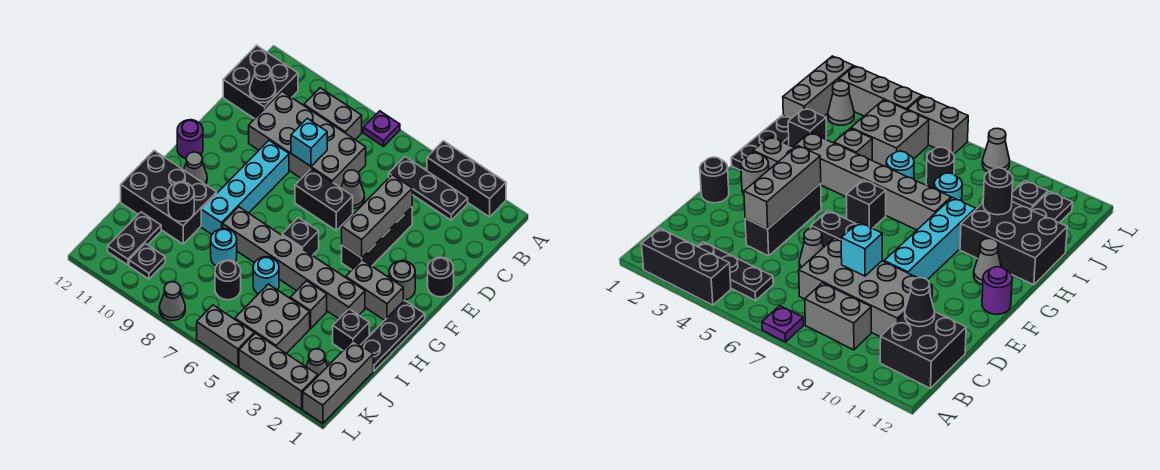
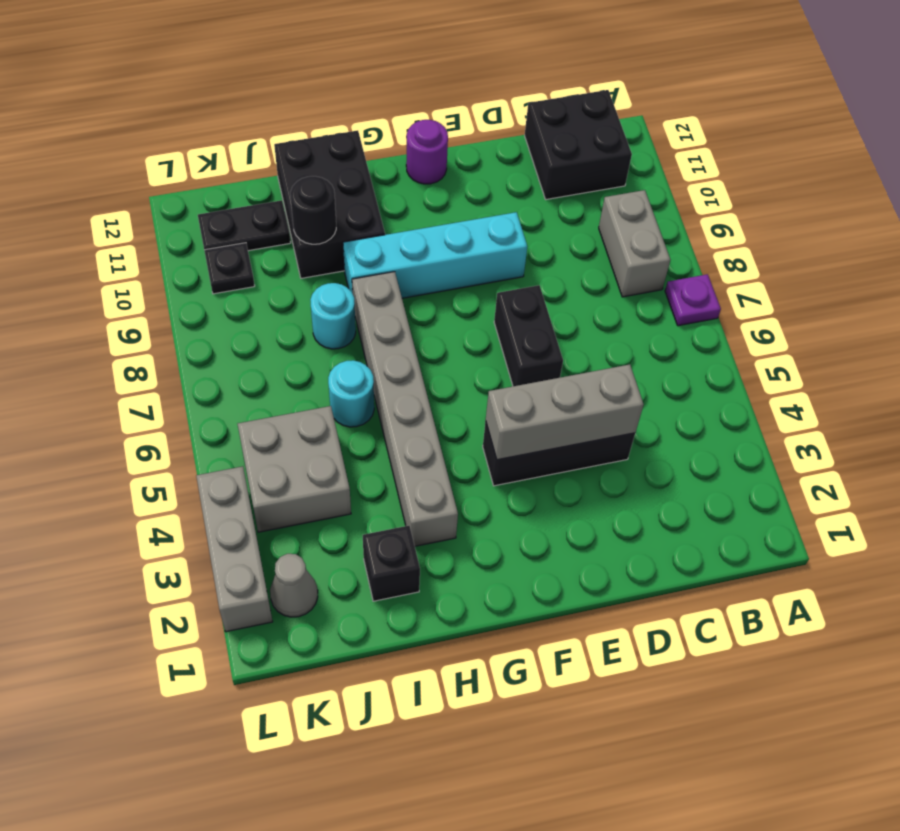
none -> black brick A2:A4 level 1
none -> black plate B3:B5 level 1
none -> grey brick C7:D10 level 1
none -> grey cone D6 level 1

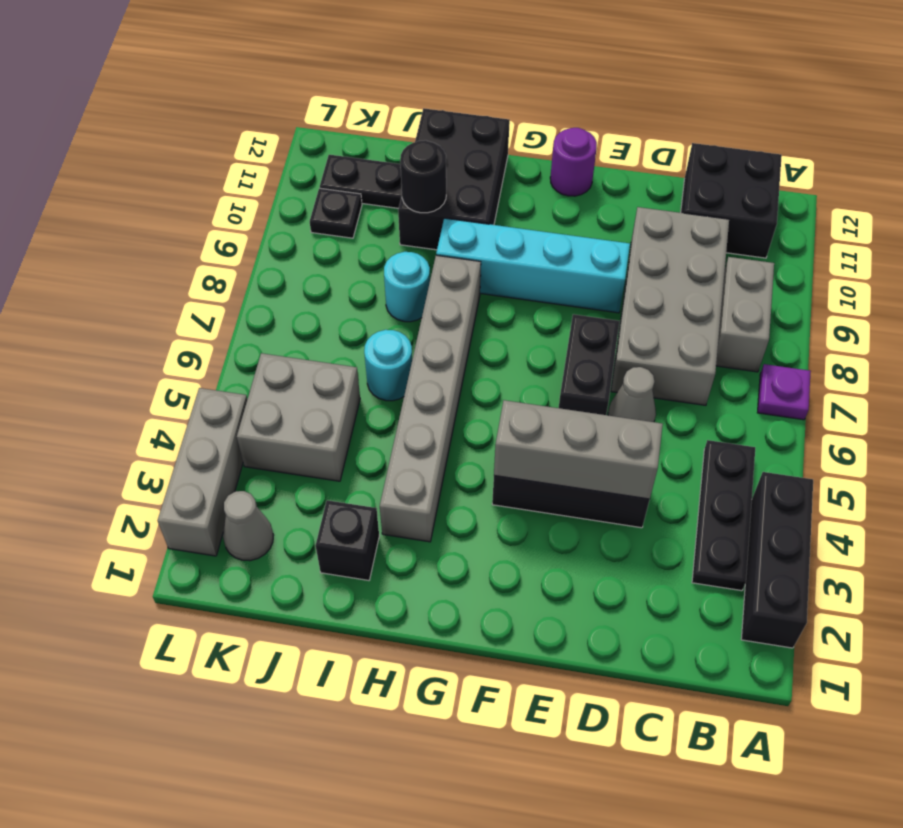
none -> black round brick E1 level 1
none -> grey round brick F2 level 1
none -> black plate G1:I1 level 1
none -> grey brick G2:G3 level 1

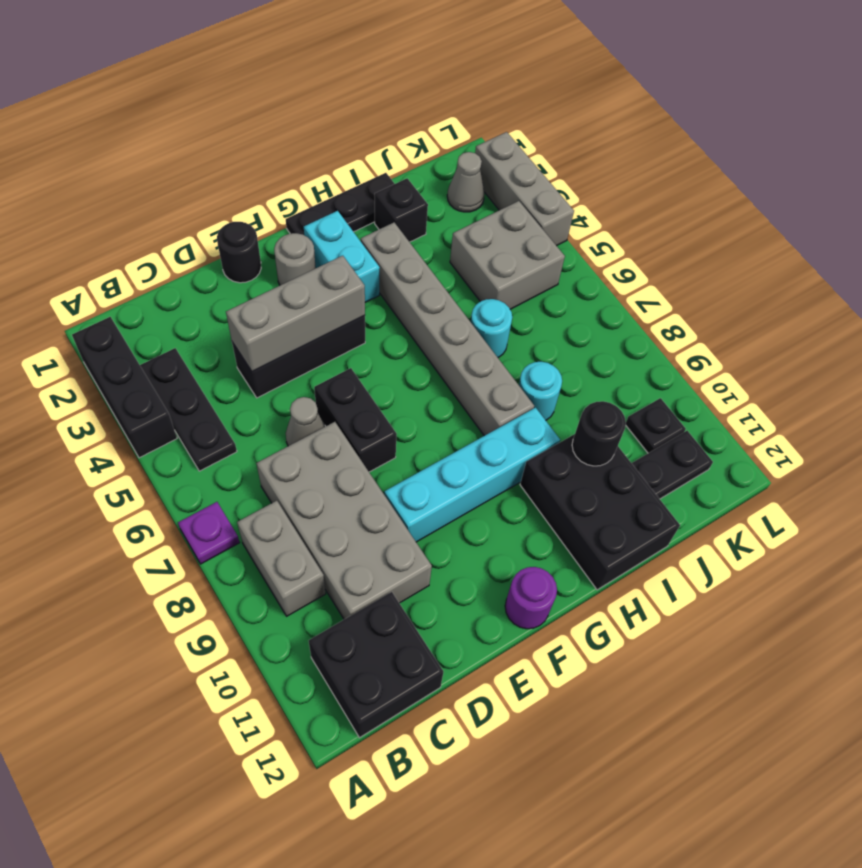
cyan brick G2:G3 level 1 -> grey brick G2:G3 level 1
none -> black brick G6 level 1
none -> grey cone G11 level 1
none -> grey brick I4 level 1
none -> grey brick J1:L1 level 1

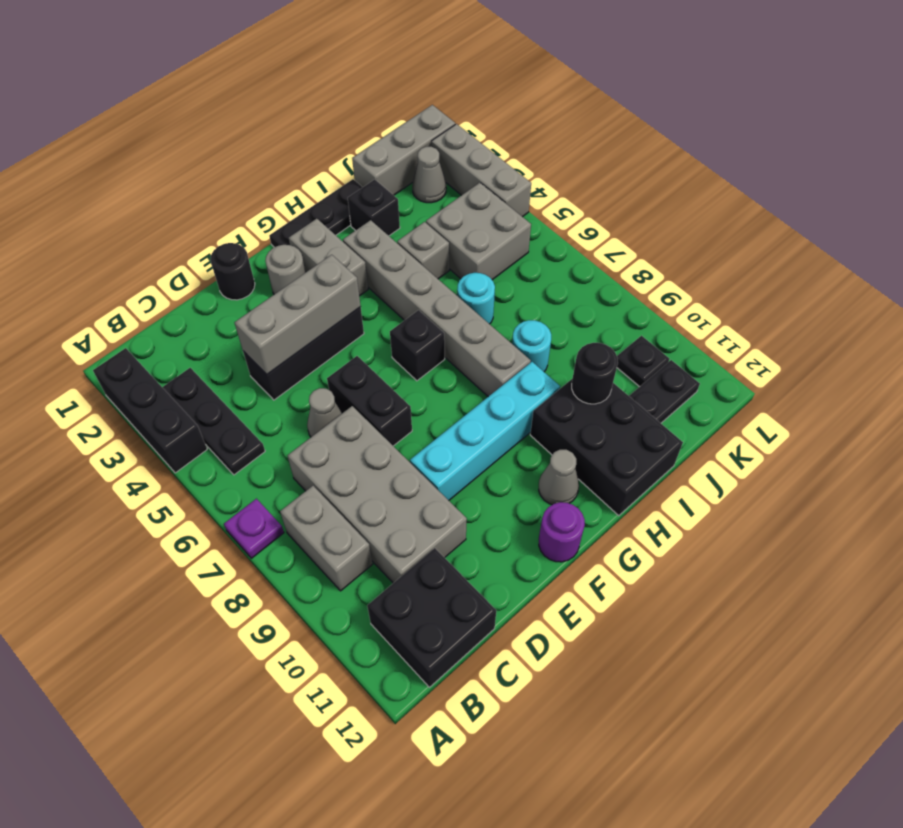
none -> black round brick J7 level 1
none -> grey brick L5:L6 level 1
none -> grey cone L8 level 1
none -> black cone C11 level 2

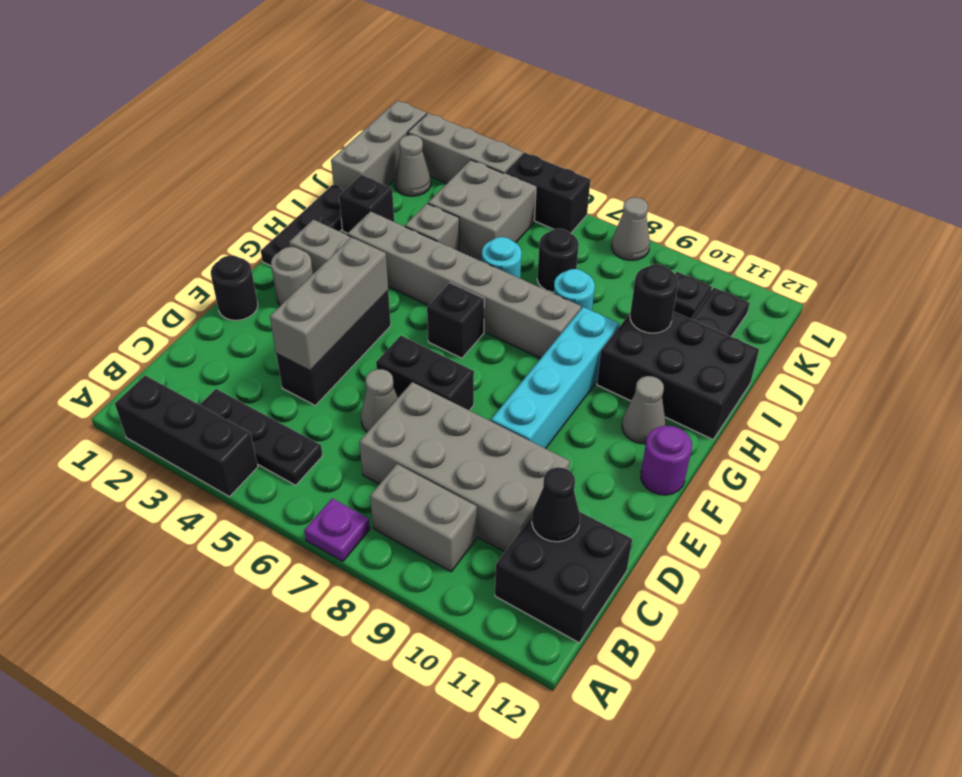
black brick L5:L6 level 1 -> grey brick L5:L6 level 1
none -> cyan brick D8 level 2

